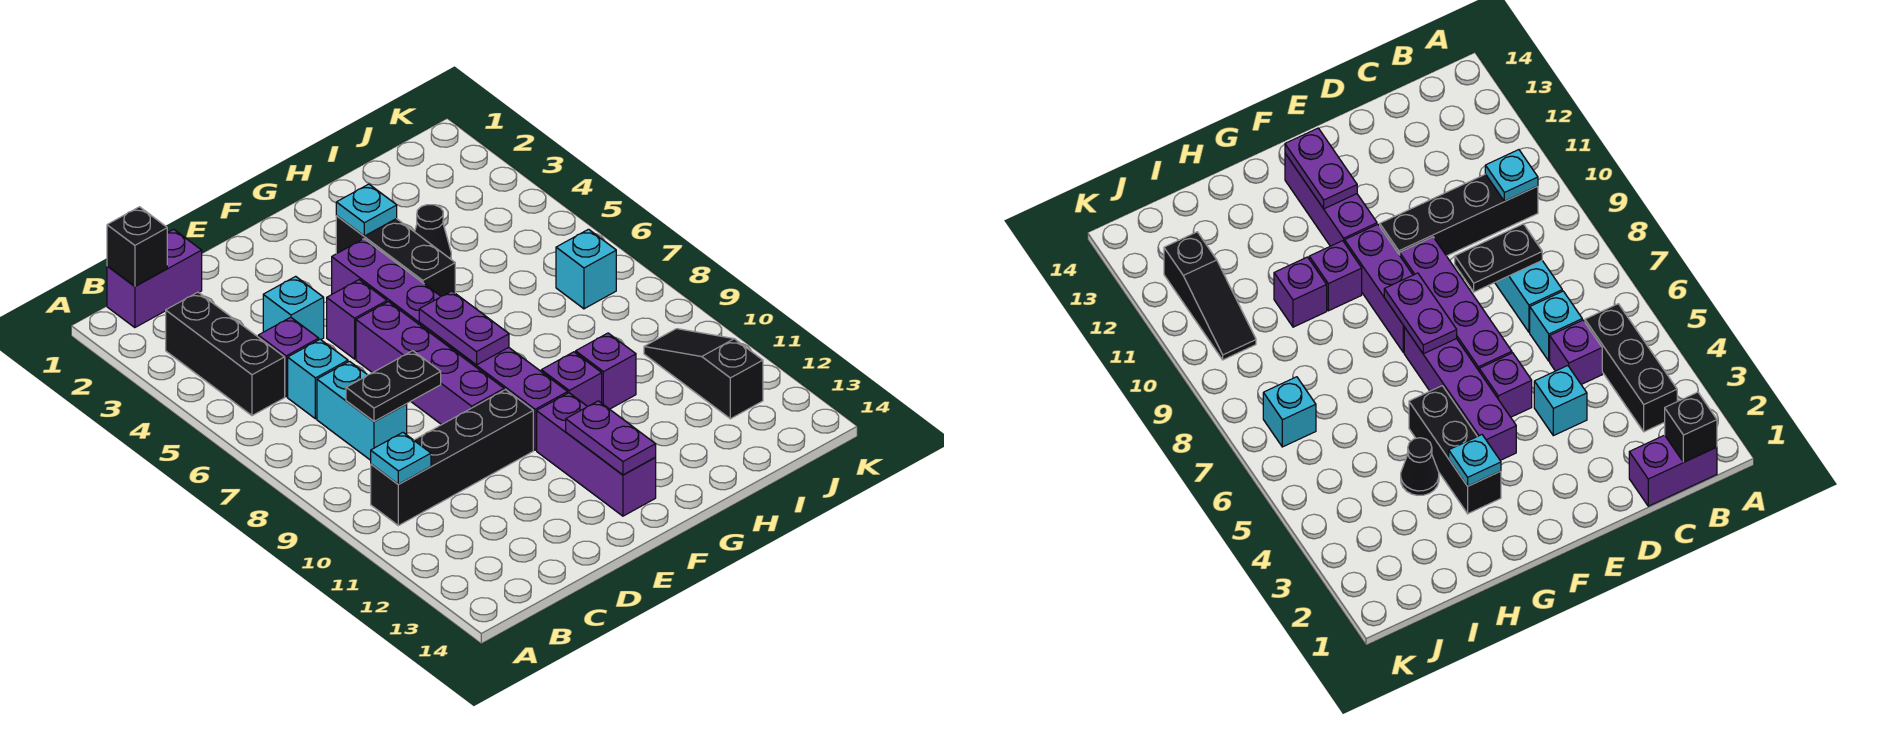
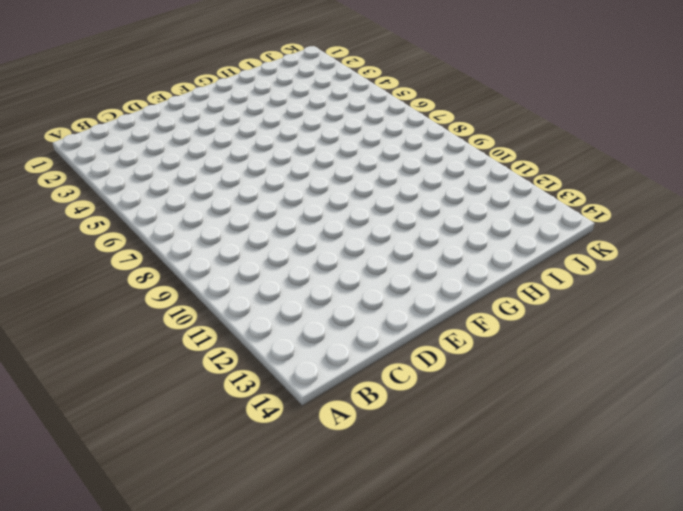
none -> purple brick B1:C1 level 1
none -> black brick B3:B5 level 1
none -> black brick B10:E10 level 1

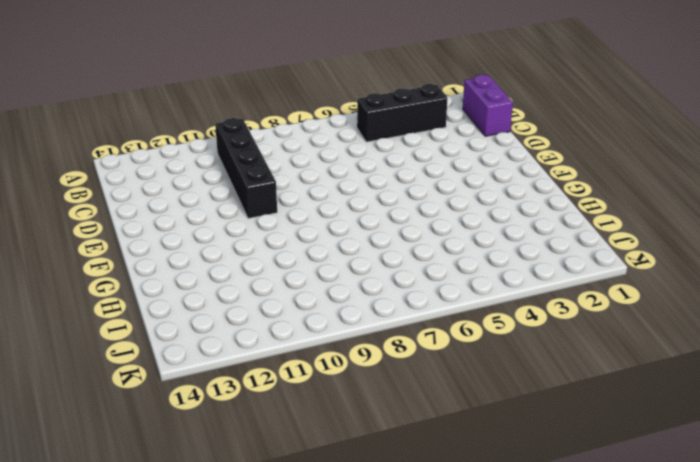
none -> purple brick C5 level 1
none -> cyan brick C6 level 1
none -> cyan brick C7:C8 level 1

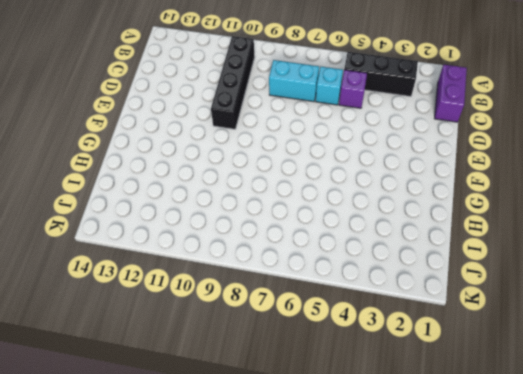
none -> cyan brick D4 level 1
none -> purple brick E5 level 1
none -> purple brick E6:E9 level 1

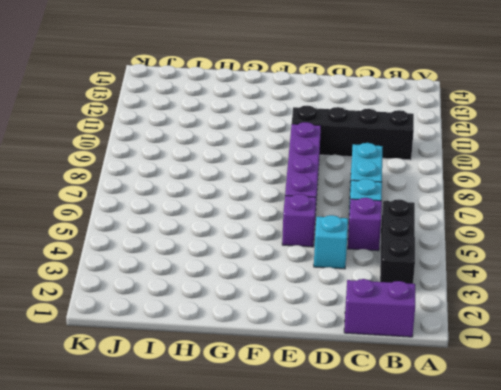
none -> purple brick F4:F7 level 1
none -> purple brick F8:F10 level 1
none -> purple brick F11:F13 level 1

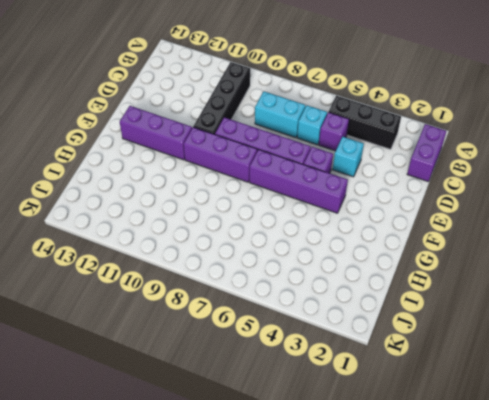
none -> black brick G3:G5 level 1
none -> purple brick G10 level 1
none -> black cone H4 level 1

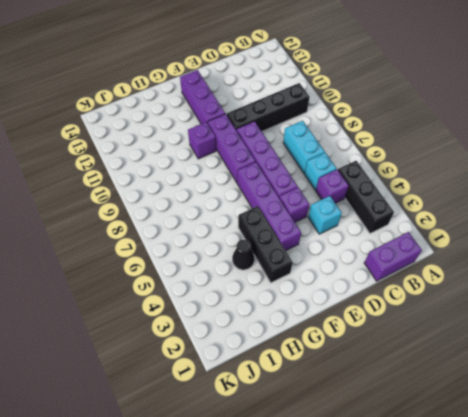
none -> purple brick H10 level 1
none -> cyan brick J7 level 1
none -> black slope J10:J12 level 1 top 12

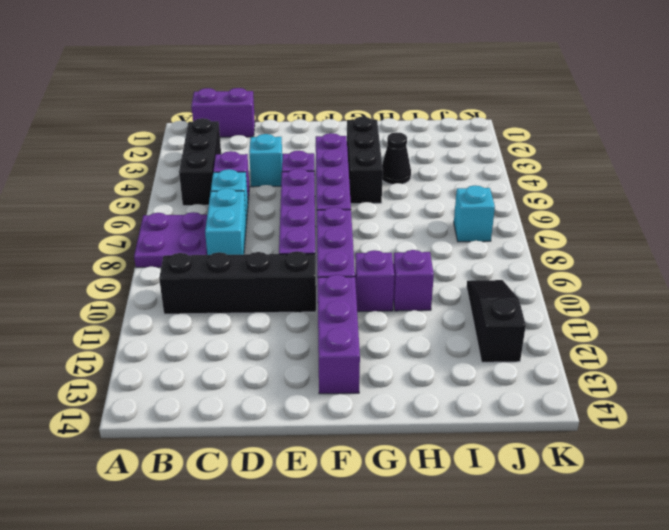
purple plate A7:B8 level 1 -> none
none -> black brick B1 level 2
none -> cyan plate B10 level 2
none -> black plate C8:D8 level 2

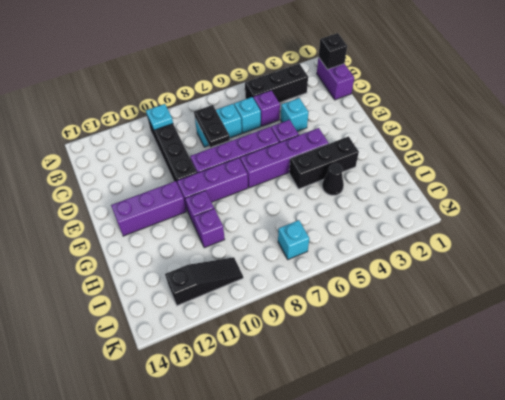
none -> purple plate F7:F8 level 2
none -> purple plate F12:F13 level 2
none -> cyan plate G3 level 2

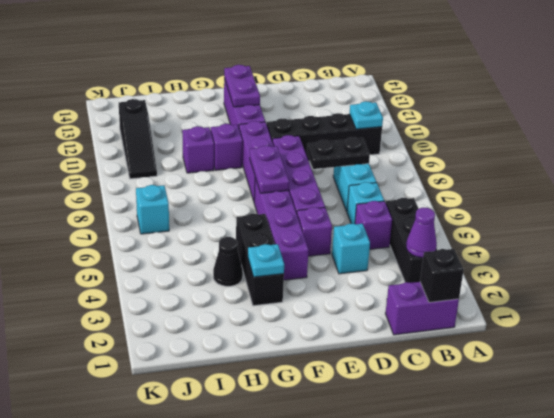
purple cone B3 level 2 -> none

